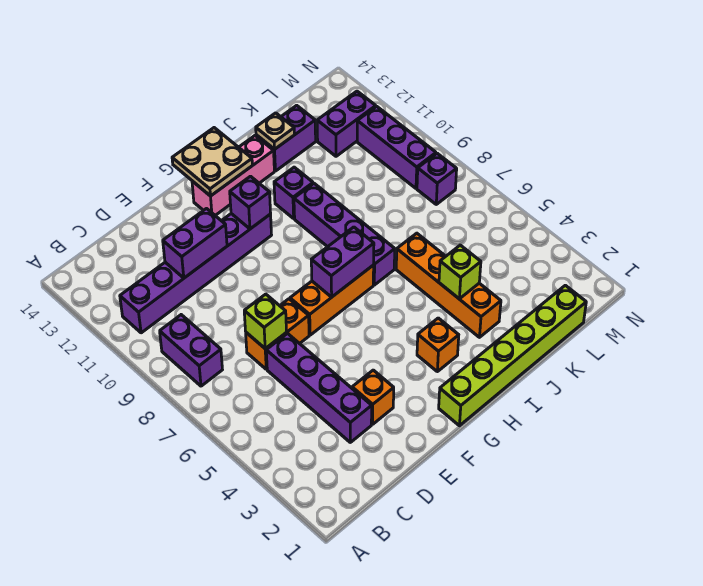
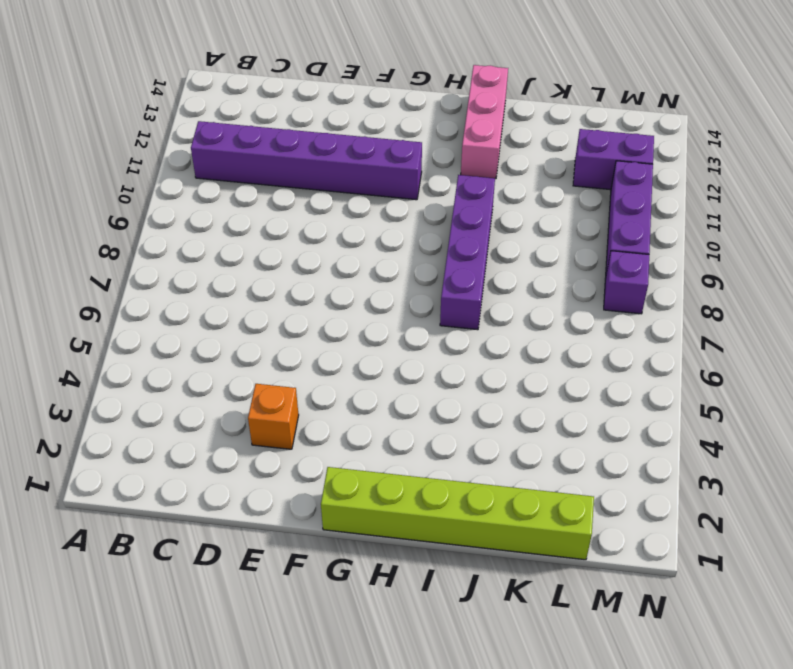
pink brick I12:I14 level 1 -> pink brick G13:I13 level 1
none -> purple brick B8:B9 level 1
none -> purple brick D3:D6 level 1
none -> orange brick D7:E7 level 1

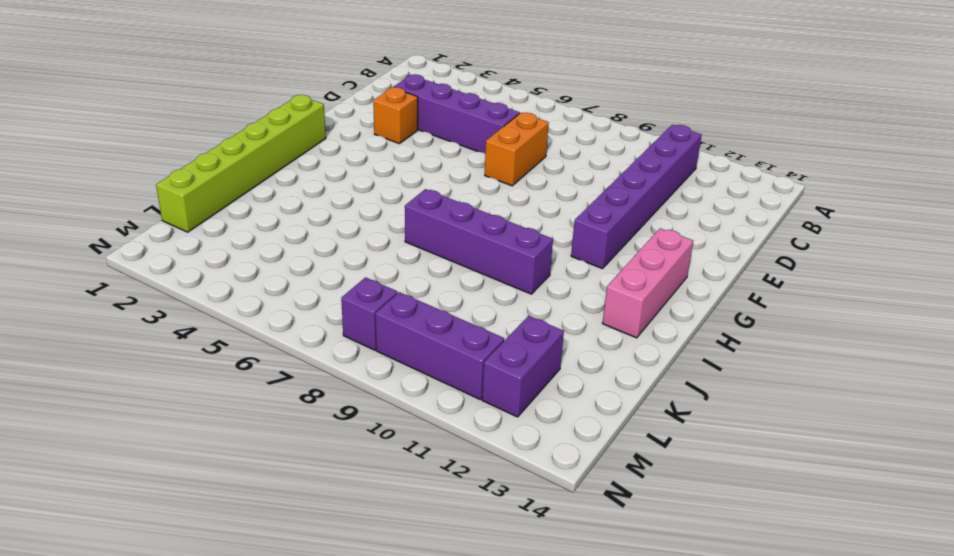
none -> purple brick B8:B9 level 1
none -> orange brick F7:H7 level 1
none -> orange brick H3 level 1

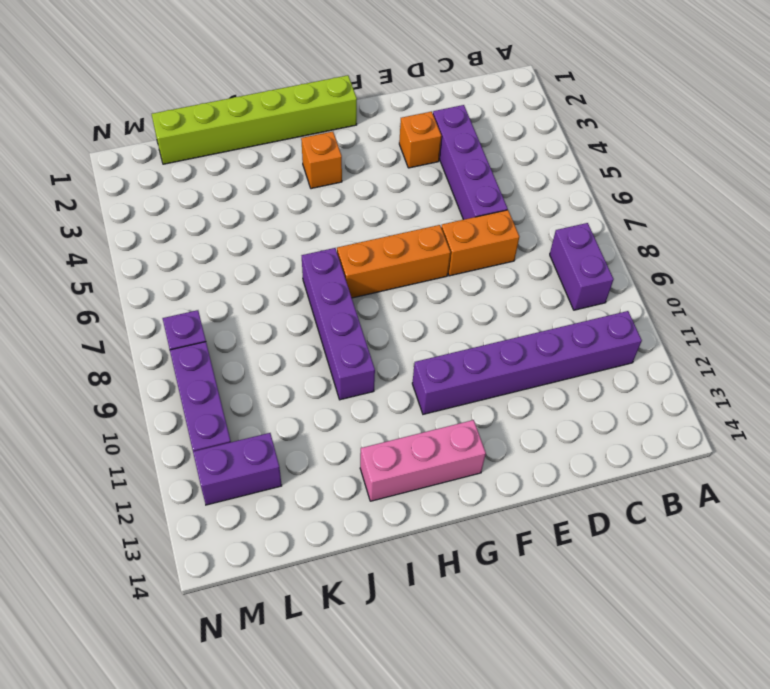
none -> purple brick I11 level 1
none -> orange brick J3:J6 level 1
none -> purple brick J13:K13 level 1

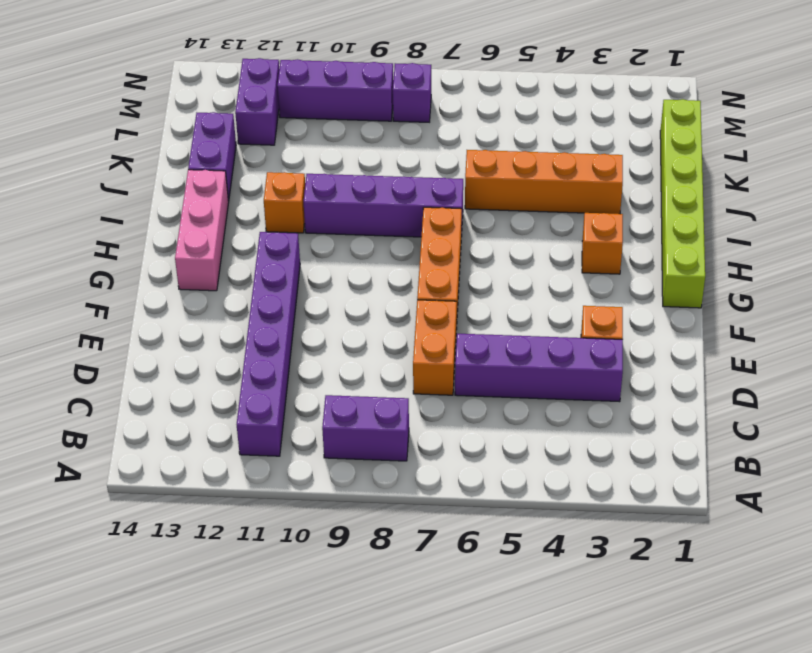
orange brick I11 level 1 -> purple brick I11 level 1
none -> lime brick D7 level 2
none -> purple brick D11:E11 level 2
none -> purple brick G7:H7 level 2

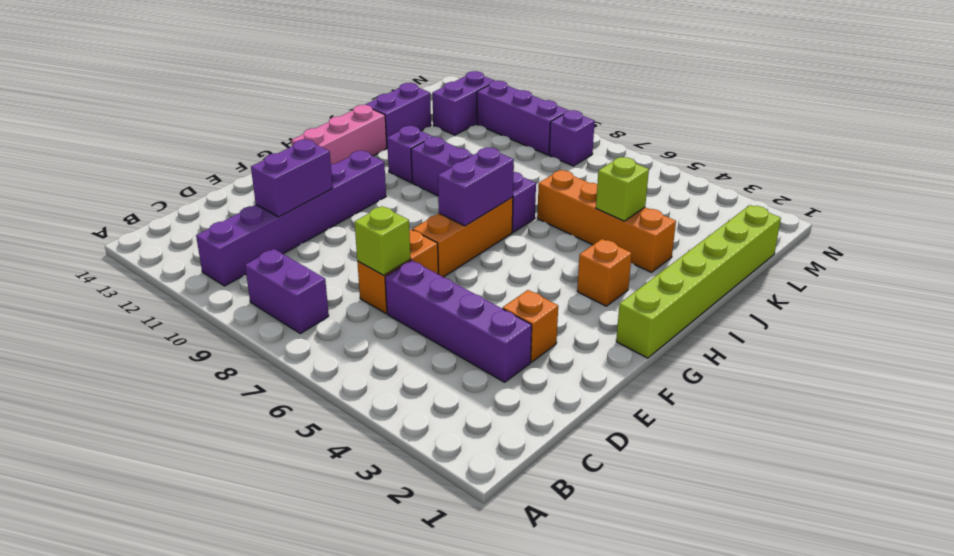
none -> purple brick G11 level 2
none -> tan plate G13:H14 level 2
none -> tan plate J13 level 2

